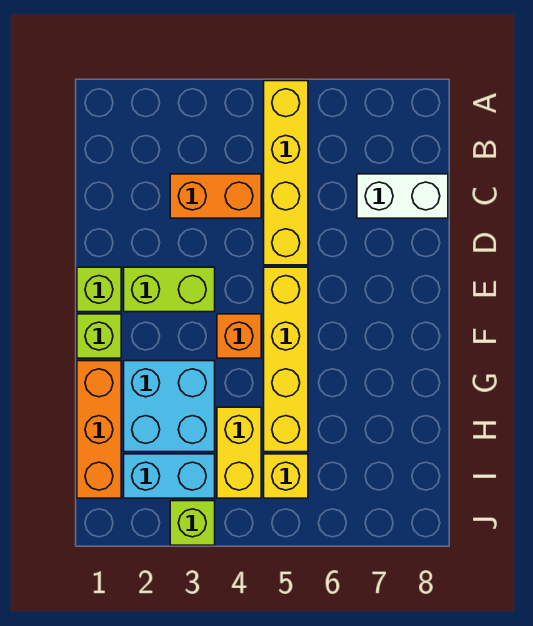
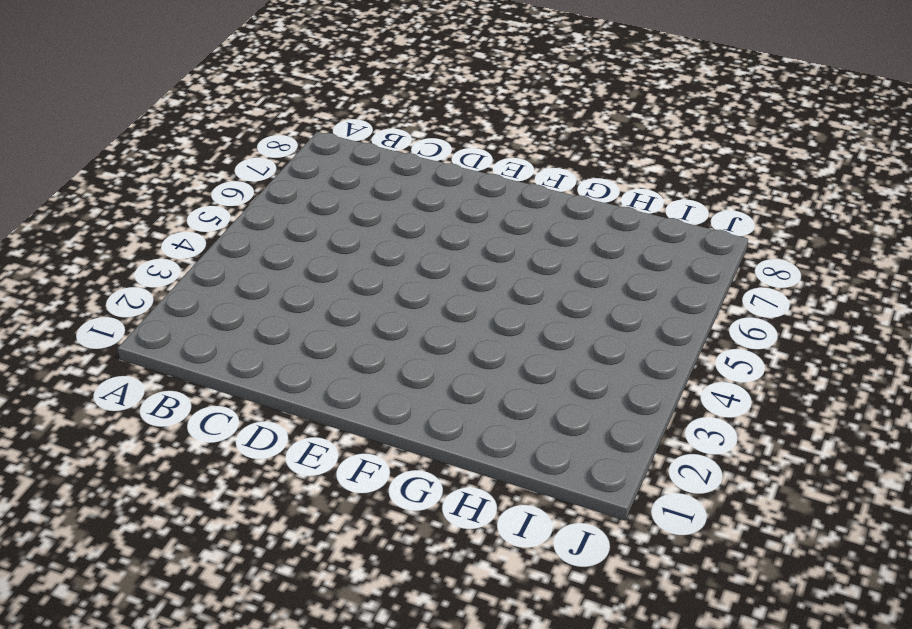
none -> yellow brick A5:D5 level 1
none -> orange brick C3:C4 level 1
none -> white brick C7:C8 level 1

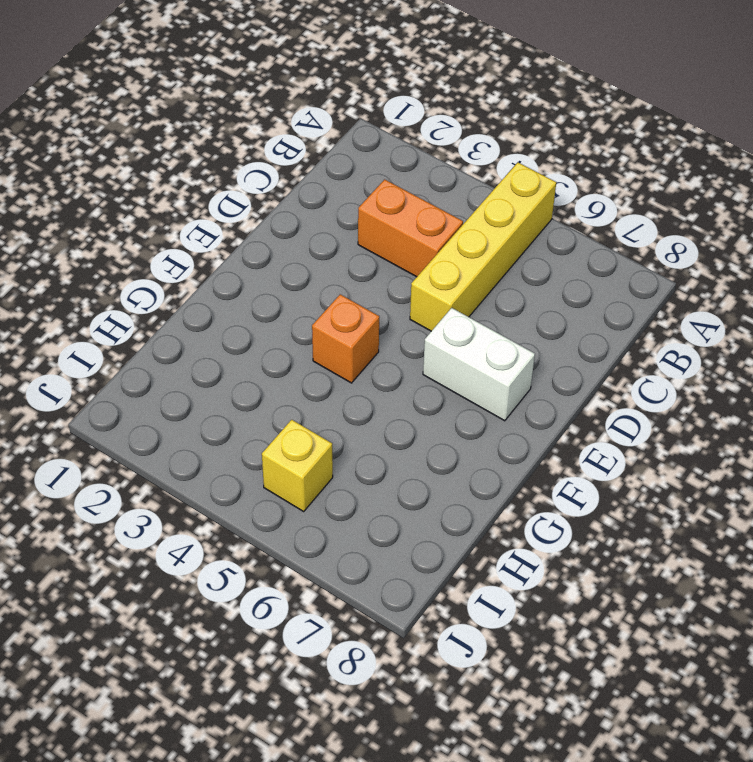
white brick E6:E7 level 1 -> white brick C7:C8 level 1
none -> lime brick E1 level 1
none -> lime brick E2:E3 level 1
none -> yellow brick E5:H5 level 1

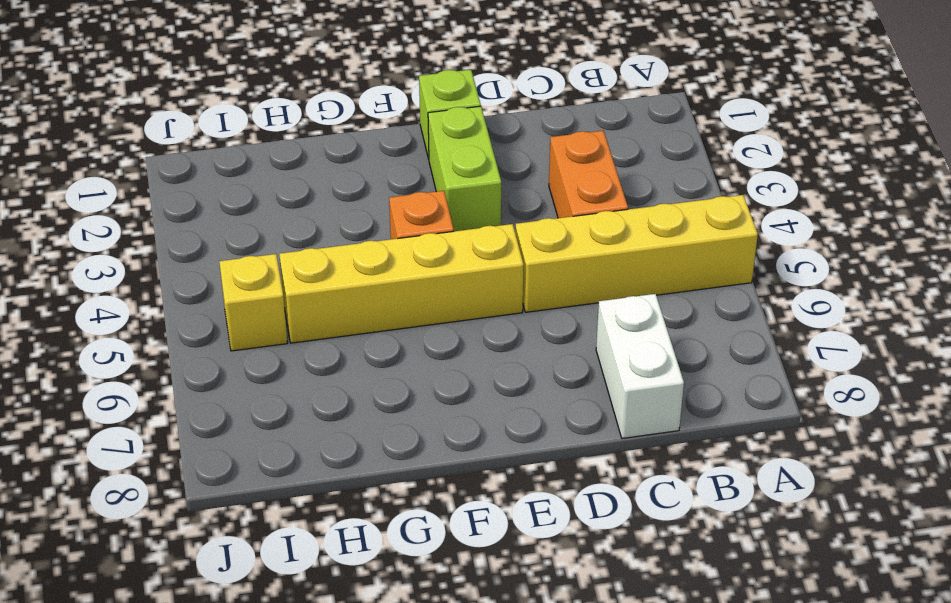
none -> lime brick F1 level 1
none -> orange brick G1:I1 level 1
none -> cyan brick G2:H3 level 1

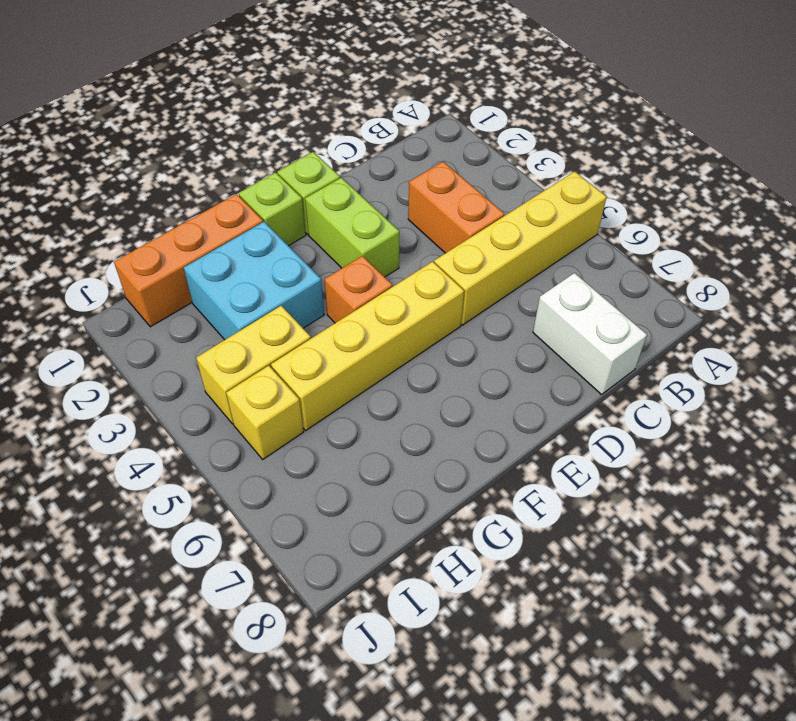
none -> cyan brick I2:I3 level 1
none -> lime brick J3 level 1

